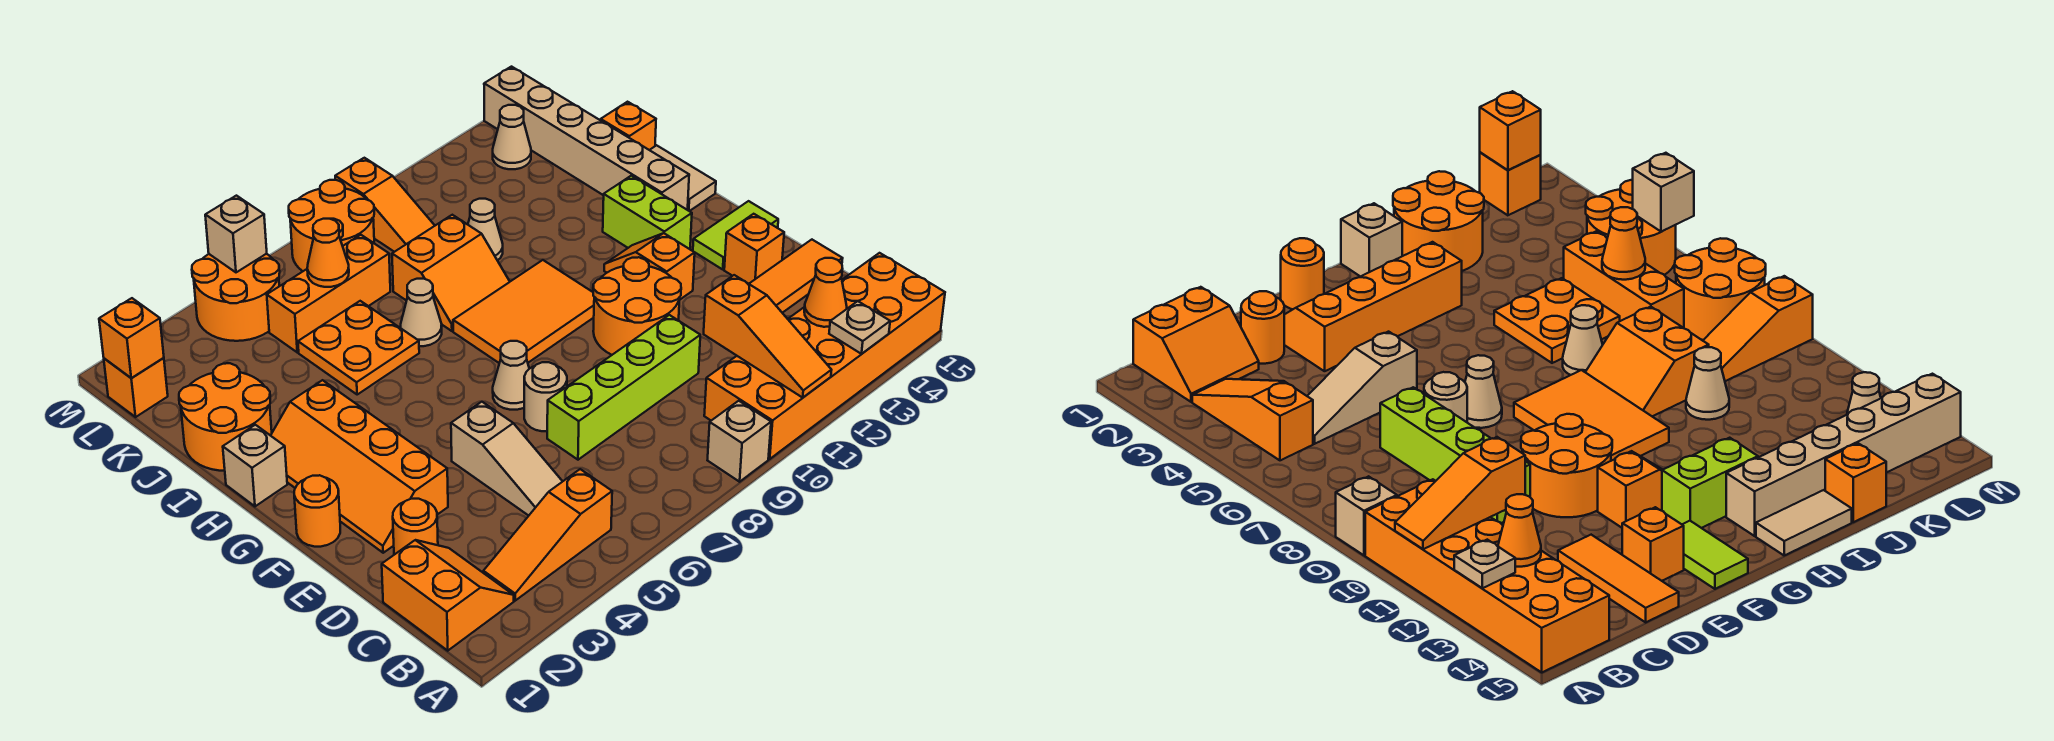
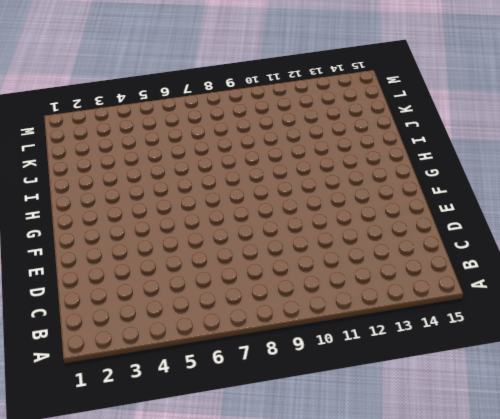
none -> tan brick A9 level 1
none -> orange brick A10:B15 level 1
none -> orange slope B1:C2 level 1 top 1
none -> orange slope B3:B5 level 1 top 5

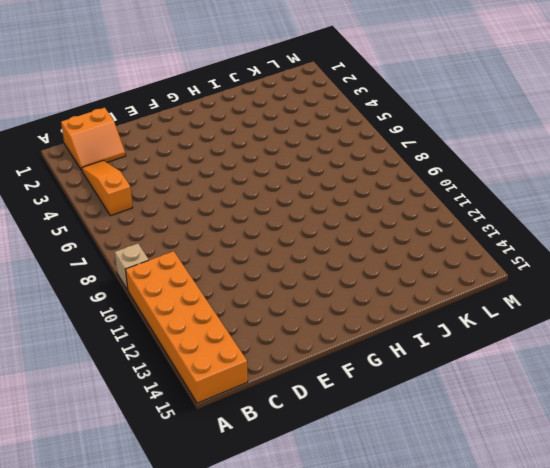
none -> tan slope C5:E5 level 1 top E
none -> orange round brick D2 level 1
none -> lime brick D7:D10 level 1
none -> orange tile D13:D15 level 1

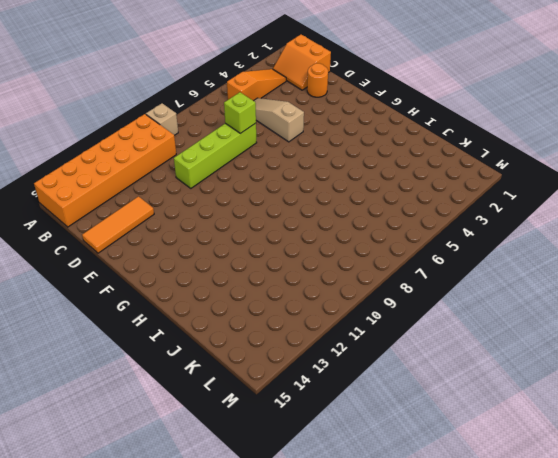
lime brick D7 level 2 -> none
none -> orange slope E2:H3 level 1 top 3
none -> tan round brick E7 level 1
none -> orange round brick E10:F11 level 1
none -> orange brick E14 level 1

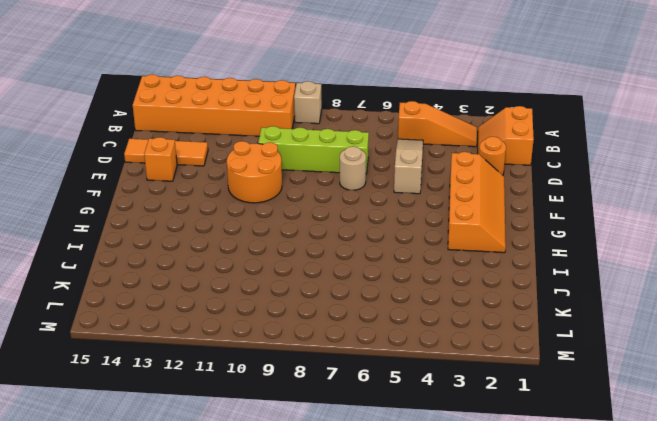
none -> orange round brick F1 level 1
none -> tan cone F7 level 1
none -> orange slope F12:G12 level 1 top F
none -> lime tile F14:F15 level 1

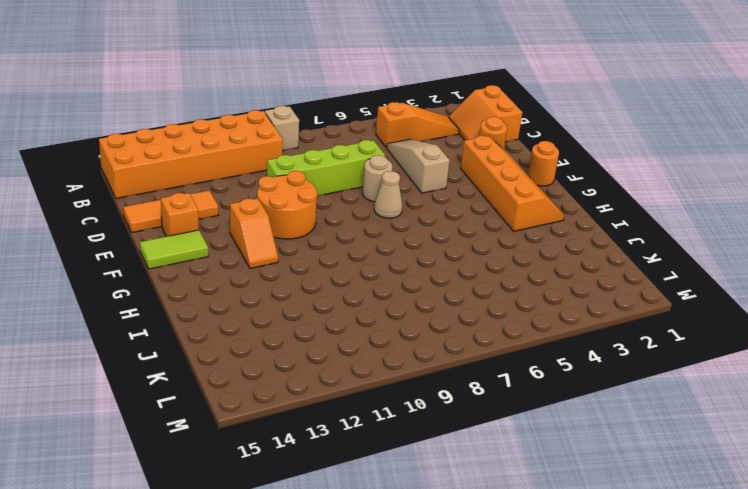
none -> orange tile G8:H10 level 1
none -> lime brick G13:H13 level 1
none -> tan brick H1 level 1
none -> tan brick H14:M14 level 1

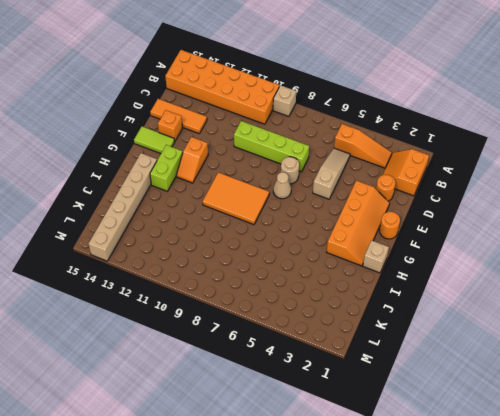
none -> orange round brick E10:F11 level 1
none -> tan tile H15:I15 level 1
none -> orange round brick I1:J2 level 1
none -> orange plate I5:J6 level 1

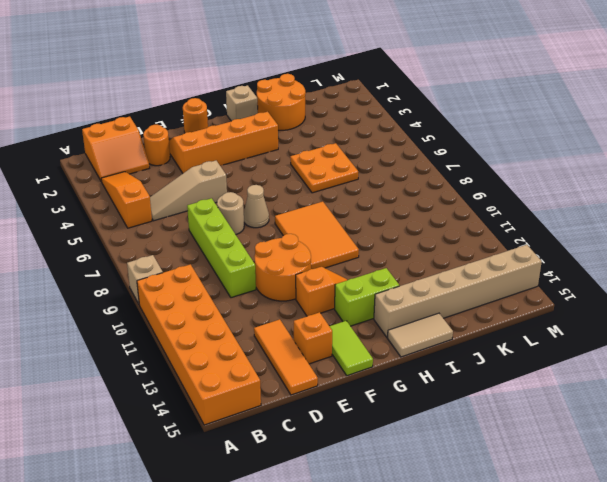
none -> tan cone I7 level 1
none -> orange slope I8:J9 level 1 top J
none -> tan cone J10 level 1
none -> orange brick J15 level 1

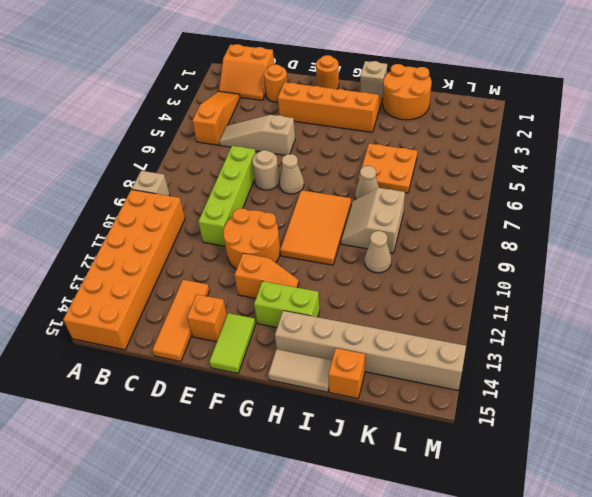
tan slope I8:J9 level 1 top J -> orange slope I8:J9 level 1 top J
none -> orange brick K5:K7 level 1
none -> orange slope K9:M9 level 1 top M
none -> orange brick L1 level 1
none -> orange round brick L4:M5 level 1

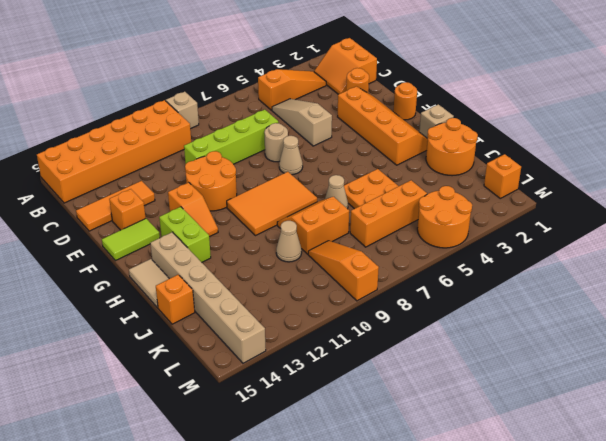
none -> orange round brick L7:M8 level 1
none -> tan cone L13 level 1
none -> orange slope A11:C11 level 2 top C
none -> tan plate A13 level 2

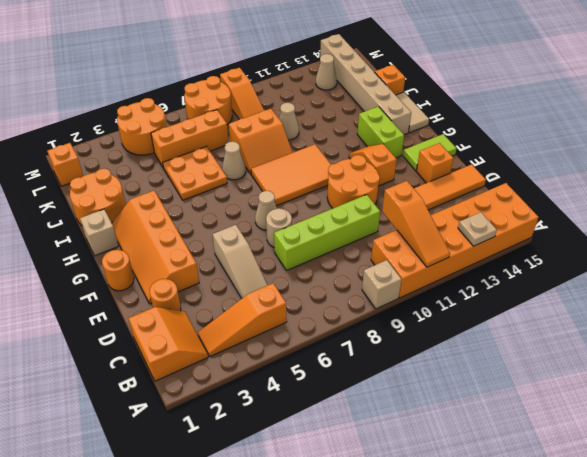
none -> orange cone B13 level 2
none -> orange cone K6 level 2
none -> orange brick L1 level 2
none -> tan brick M5 level 2

